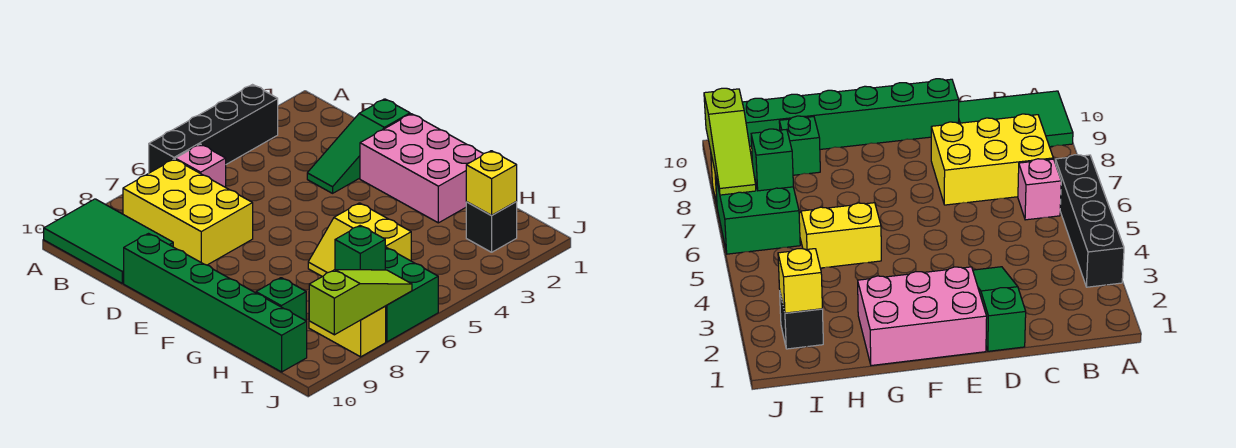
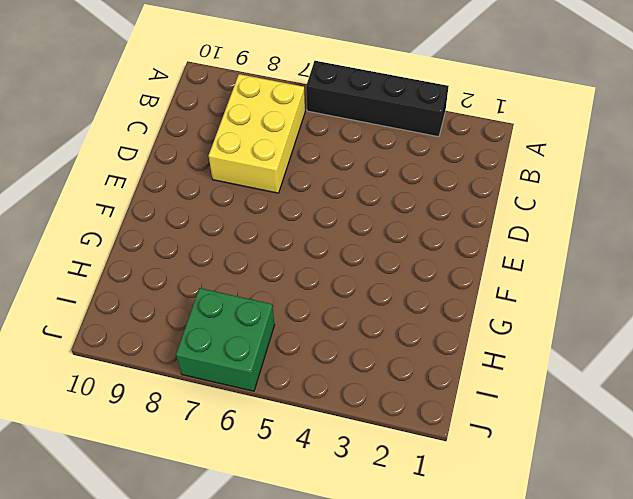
none -> green tile A9:C10 level 1
none -> pink brick B6 level 1
none -> green slope D1:D3 level 1 top 1

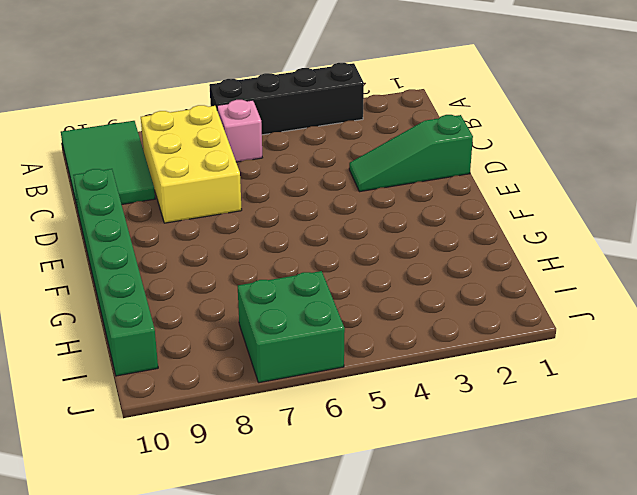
none -> pink brick E1:G2 level 1
none -> yellow slope G5:H6 level 1 top 5
none -> green brick H9 level 1

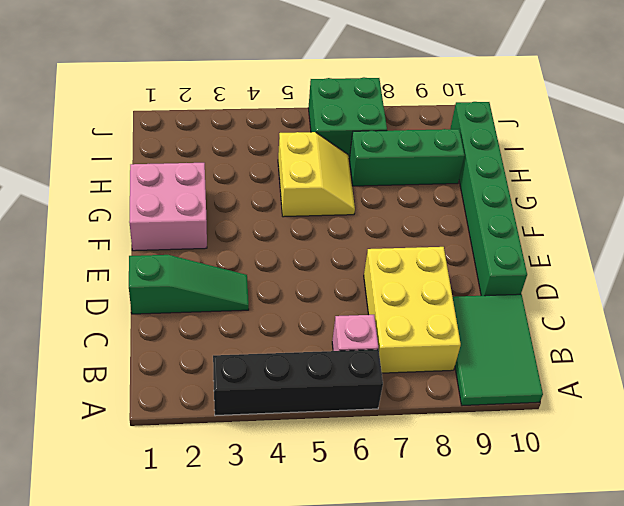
pink brick F1:G2 level 1 -> pink brick E1:G2 level 1
green brick H7:H9 level 1 -> green brick H9 level 1
none -> black brick I2 level 1
none -> yellow brick I8:J8 level 1
none -> yellow brick I2 level 2

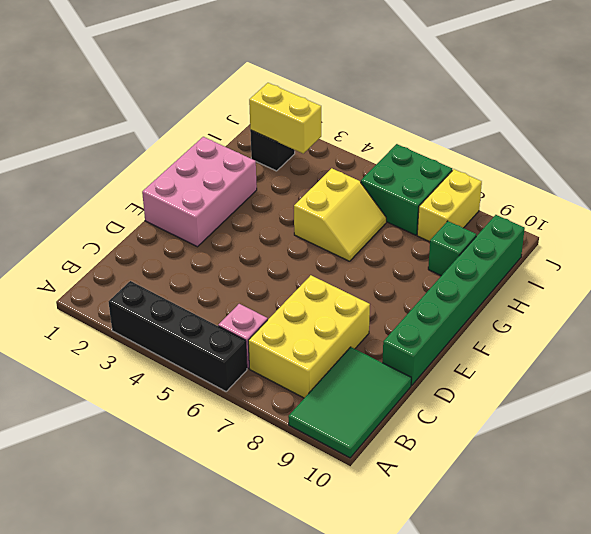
yellow brick I2:I3 level 2 -> yellow brick I2 level 2
none -> green slope D1:D3 level 1 top 1
none -> green brick I7 level 2
none -> lime slope J7:J9 level 2 top 9

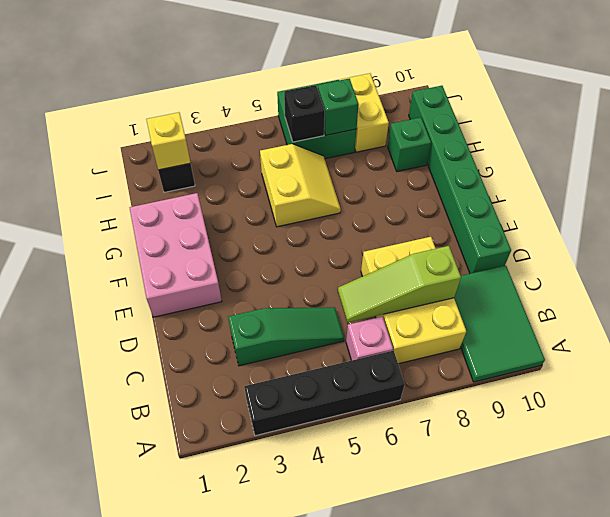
green slope C3:C5 level 1 top 3 -> green slope D1:D3 level 1 top 1
lime slope C6:C8 level 2 top 8 -> lime slope J7:J9 level 2 top 9
black brick I6 level 2 -> none

